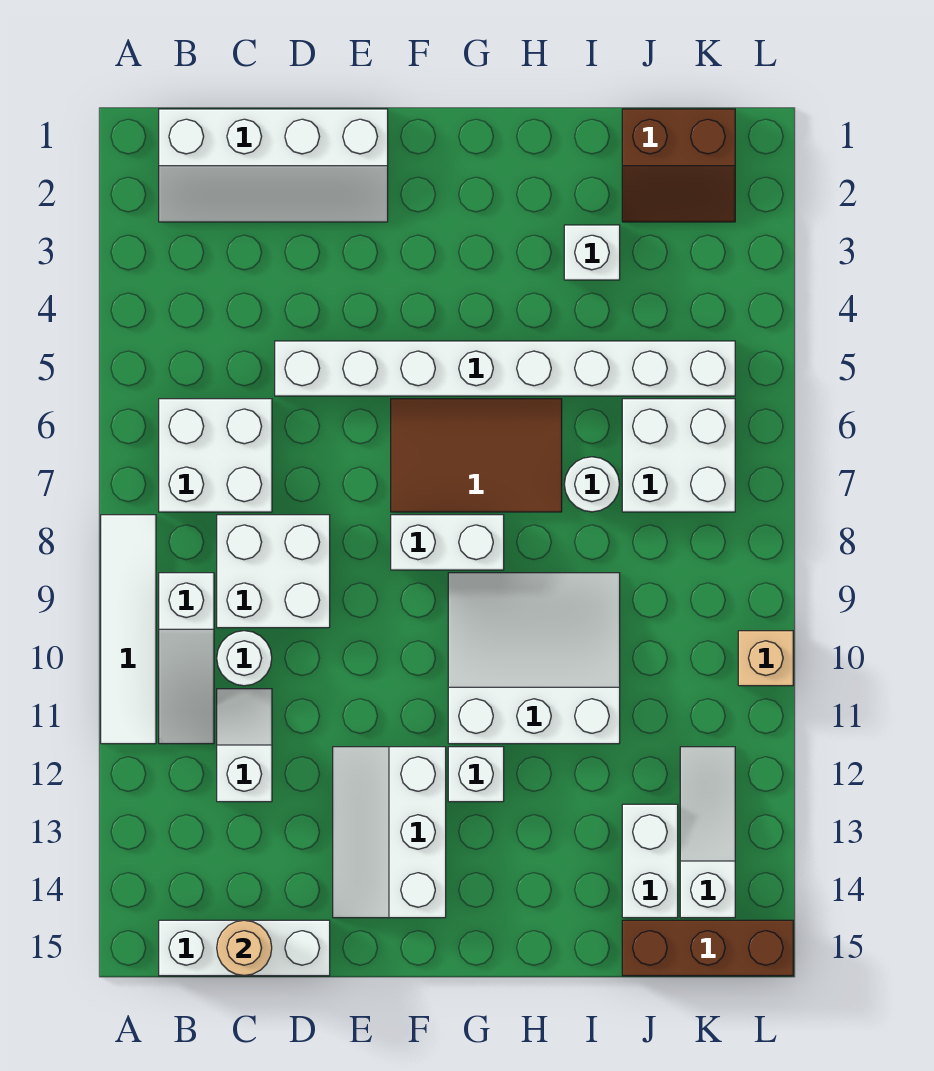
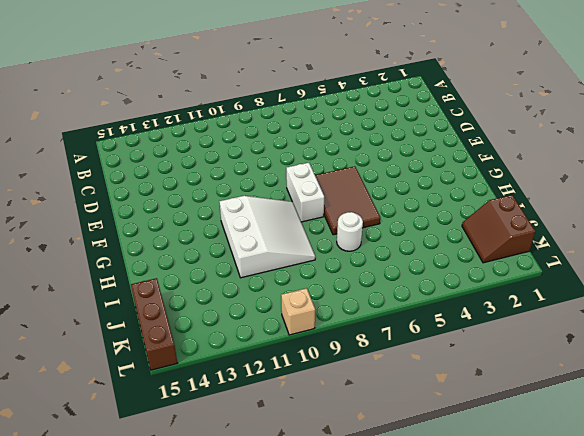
none -> white tile A8:A11 level 1
none -> white slope B1:E2 level 1 top 1
none -> white brick B6:C7 level 1

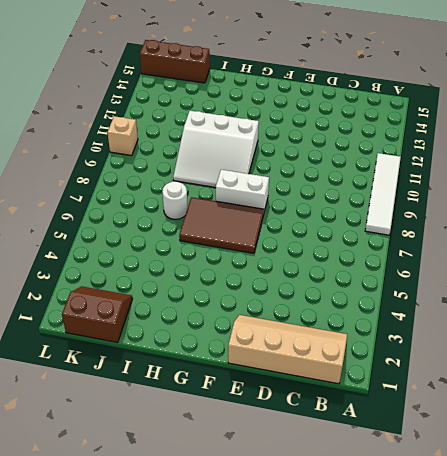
tan slope B1:E2 level 1 top 1 -> white slope B1:E2 level 1 top 1
none -> white brick B6:C7 level 1
none -> white slope B9:B11 level 1 top 9
none -> white brick B15:D15 level 1

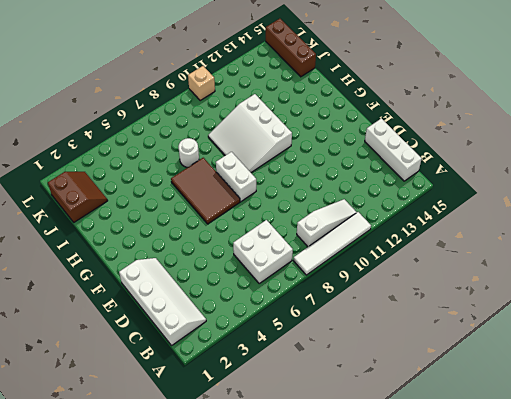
none -> white brick C8:D9 level 1
none -> white round brick C10 level 1
none -> white slope C11:C12 level 1 top 12

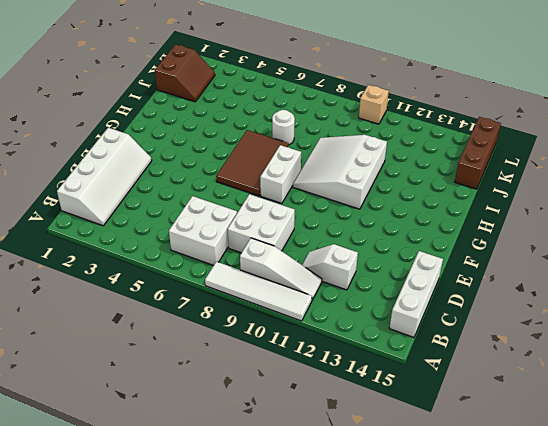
none -> white round brick C10 level 1
none -> white brick D5:K5 level 1
none -> white slope E12:F14 level 1 top F

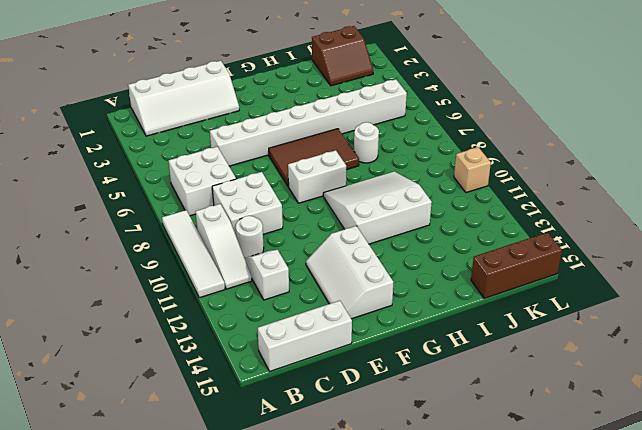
none -> white brick G12 level 1
none -> white brick I3 level 1
none -> white brick J6:K7 level 1

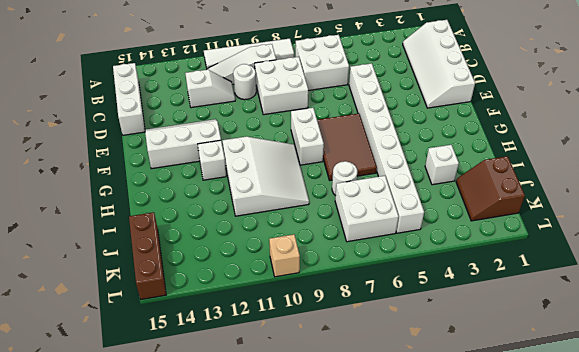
none -> white brick J13:J14 level 1
none -> white slope K12:K14 level 1 top 14
none -> tan round brick C15 level 2

